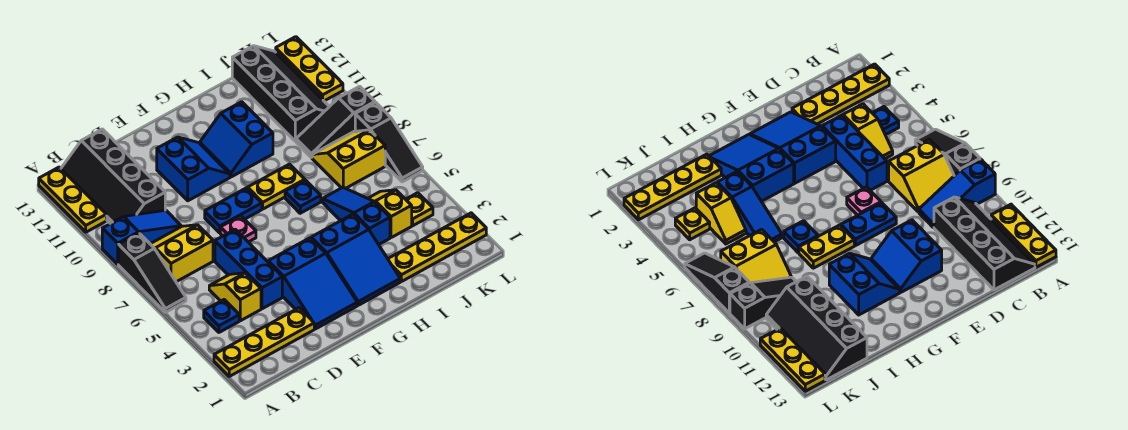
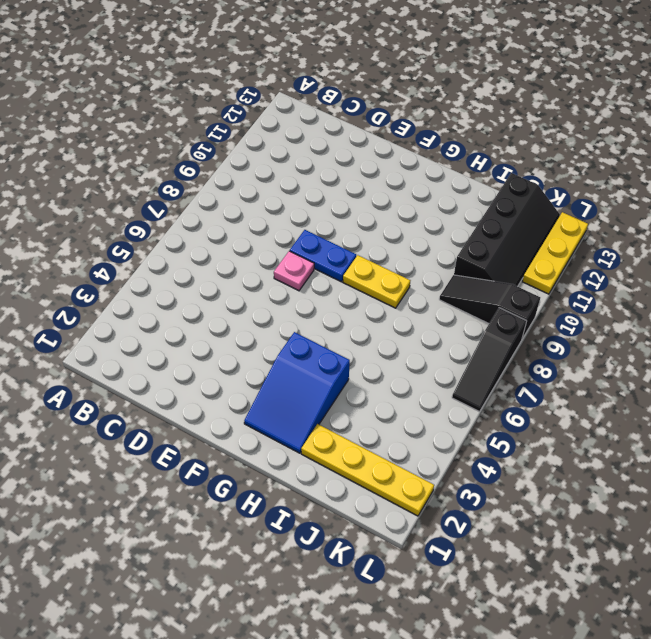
none -> yellow plate A2:D2 level 1
none -> black slope A6:A8 level 1 top 8
none -> blue slope A9:C9 level 1 top A

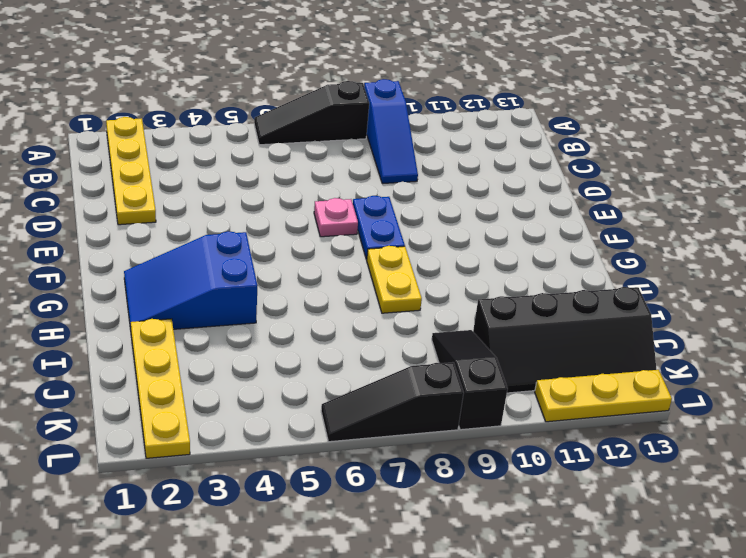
none -> yellow plate A11:A13 level 1
none -> blue plate B4 level 1
none -> yellow slope B7:C8 level 1 top 7

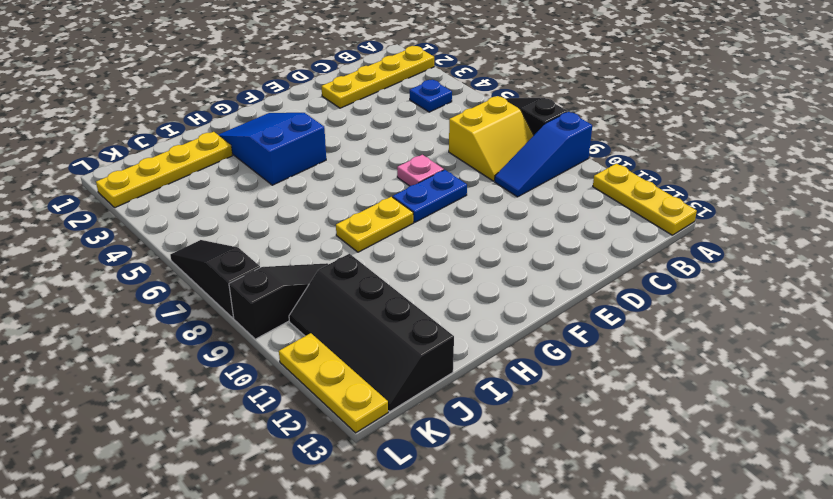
none -> black slope B10:C13 level 1 top C
none -> yellow slope C4:C5 level 1 top 4
none -> blue brick D4:D6 level 1

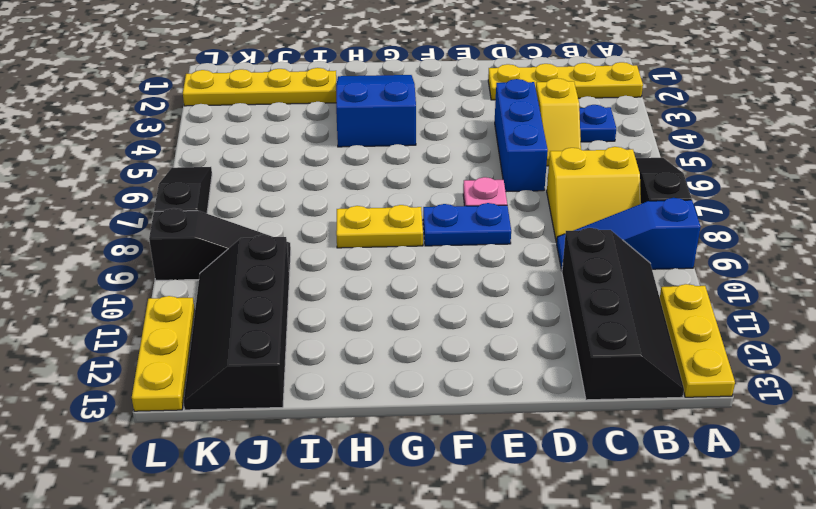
none -> blue slope E2:F4 level 1 top 4
none -> blue slope E10:F11 level 1 top E
none -> blue slope G10:H11 level 1 top H

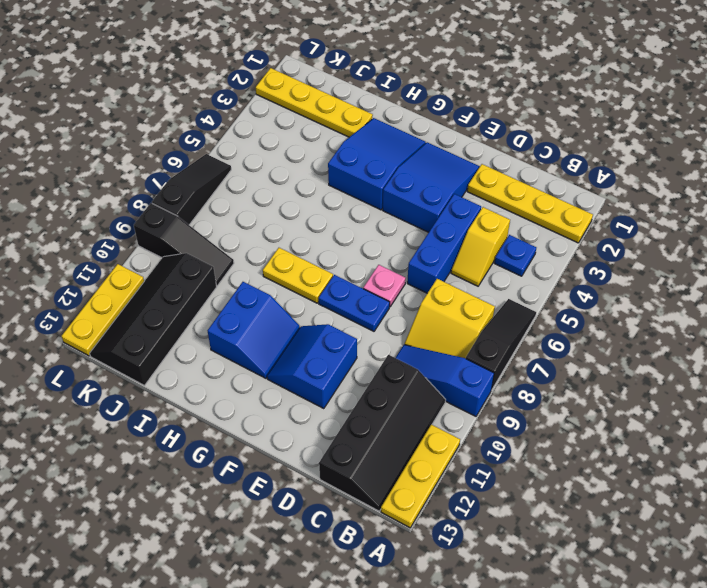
none -> blue plate H7 level 1
none -> blue slope I4:I6 level 1 top 4
none -> yellow slope J4:J5 level 1 top 4

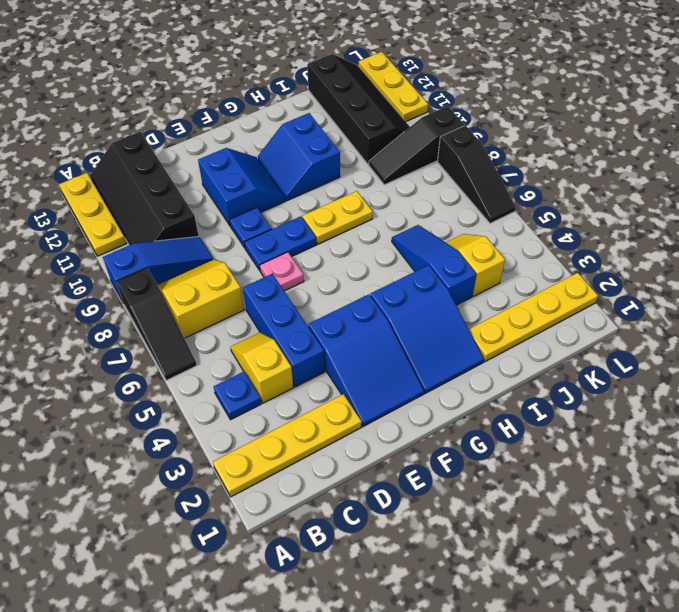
blue plate E9 level 1 -> blue plate H7 level 1
none -> yellow slope J7:K8 level 1 top 7
none -> yellow plate K4 level 1

